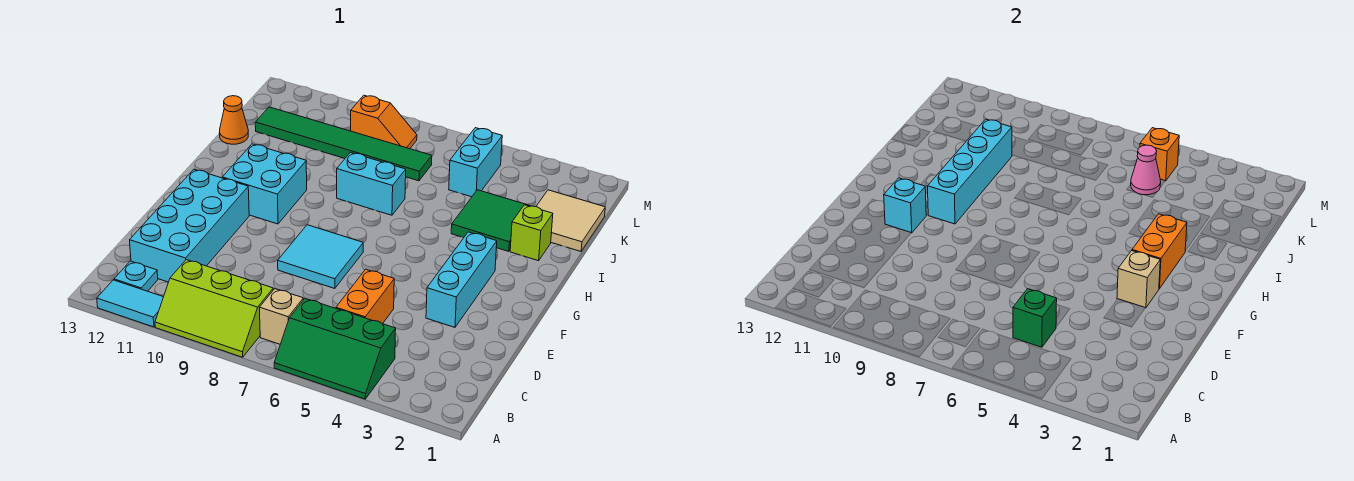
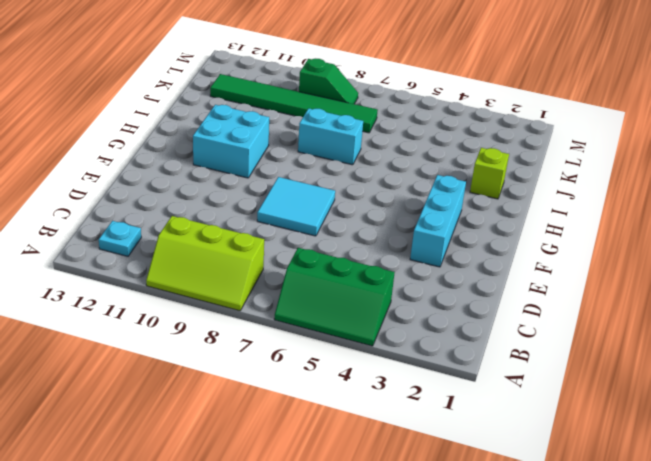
green slope L8:L9 level 1 top 9 -> orange slope L8:L9 level 1 top 9
none -> cyan tile A11:A12 level 1
none -> tan brick B7 level 1
none -> orange brick C5:D5 level 1

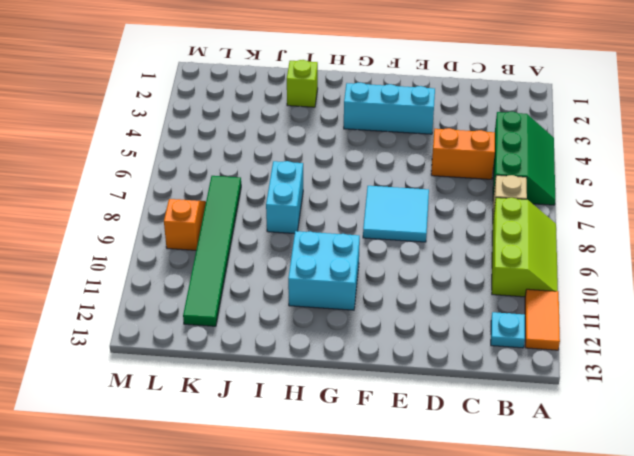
orange tile A11:A12 level 1 -> cyan tile A11:A12 level 1
none -> cyan brick C11:F12 level 1
none -> green tile I3:J4 level 1
none -> tan tile J1:K2 level 1

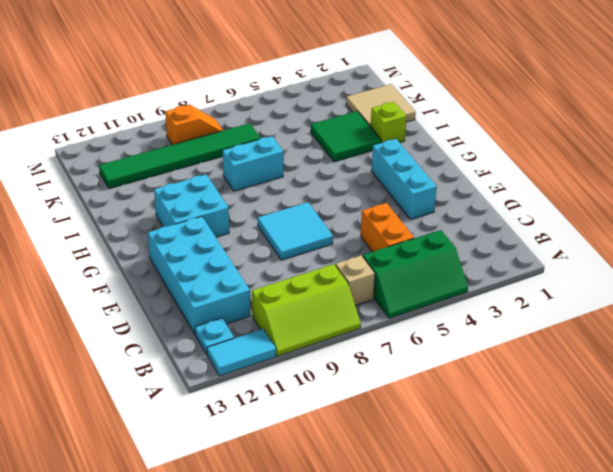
none -> orange cone J13 level 1
none -> cyan brick K5:L5 level 1
none -> green brick C5 level 2

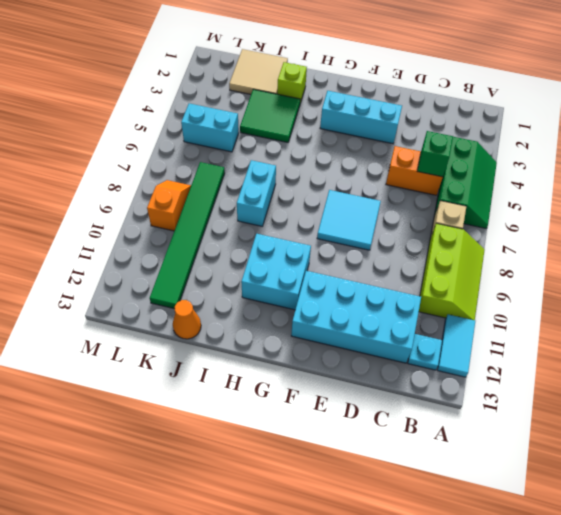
none -> tan brick F3 level 2
none -> cyan brick F11 level 2
none -> orange brick G3:H3 level 2

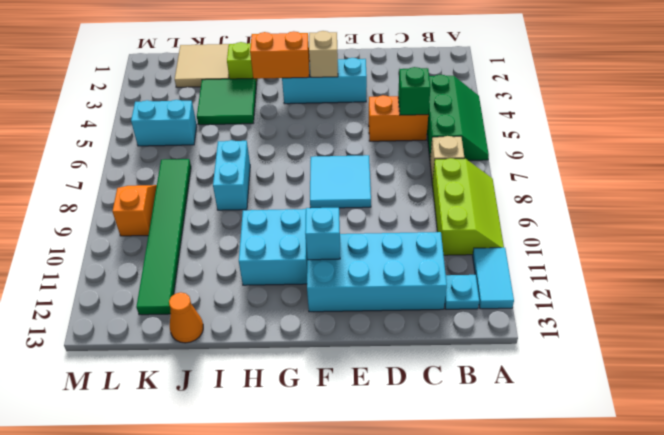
none -> cyan brick G10:J10 level 2
none -> pink cone K5 level 2
none -> orange brick L5 level 2

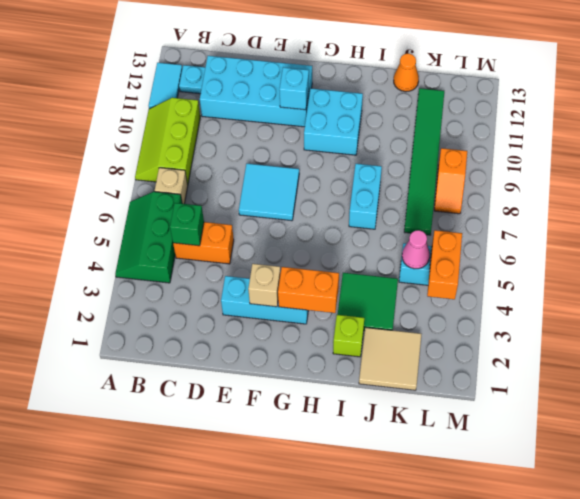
orange brick L4:L5 level 2 -> orange brick L5 level 2
none -> cyan brick G10:J10 level 2

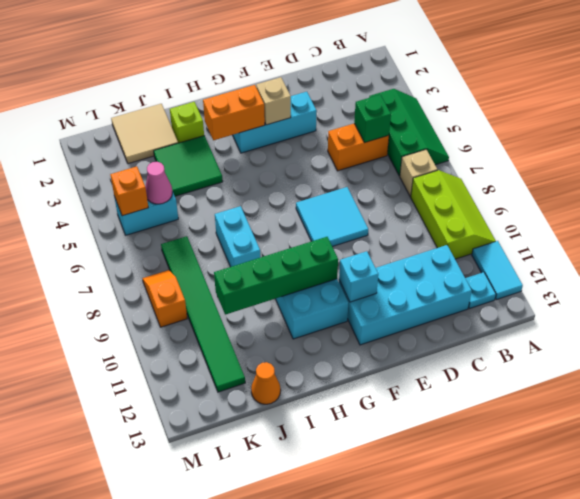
green brick G10:J10 level 2 -> cyan brick G10:J10 level 2

